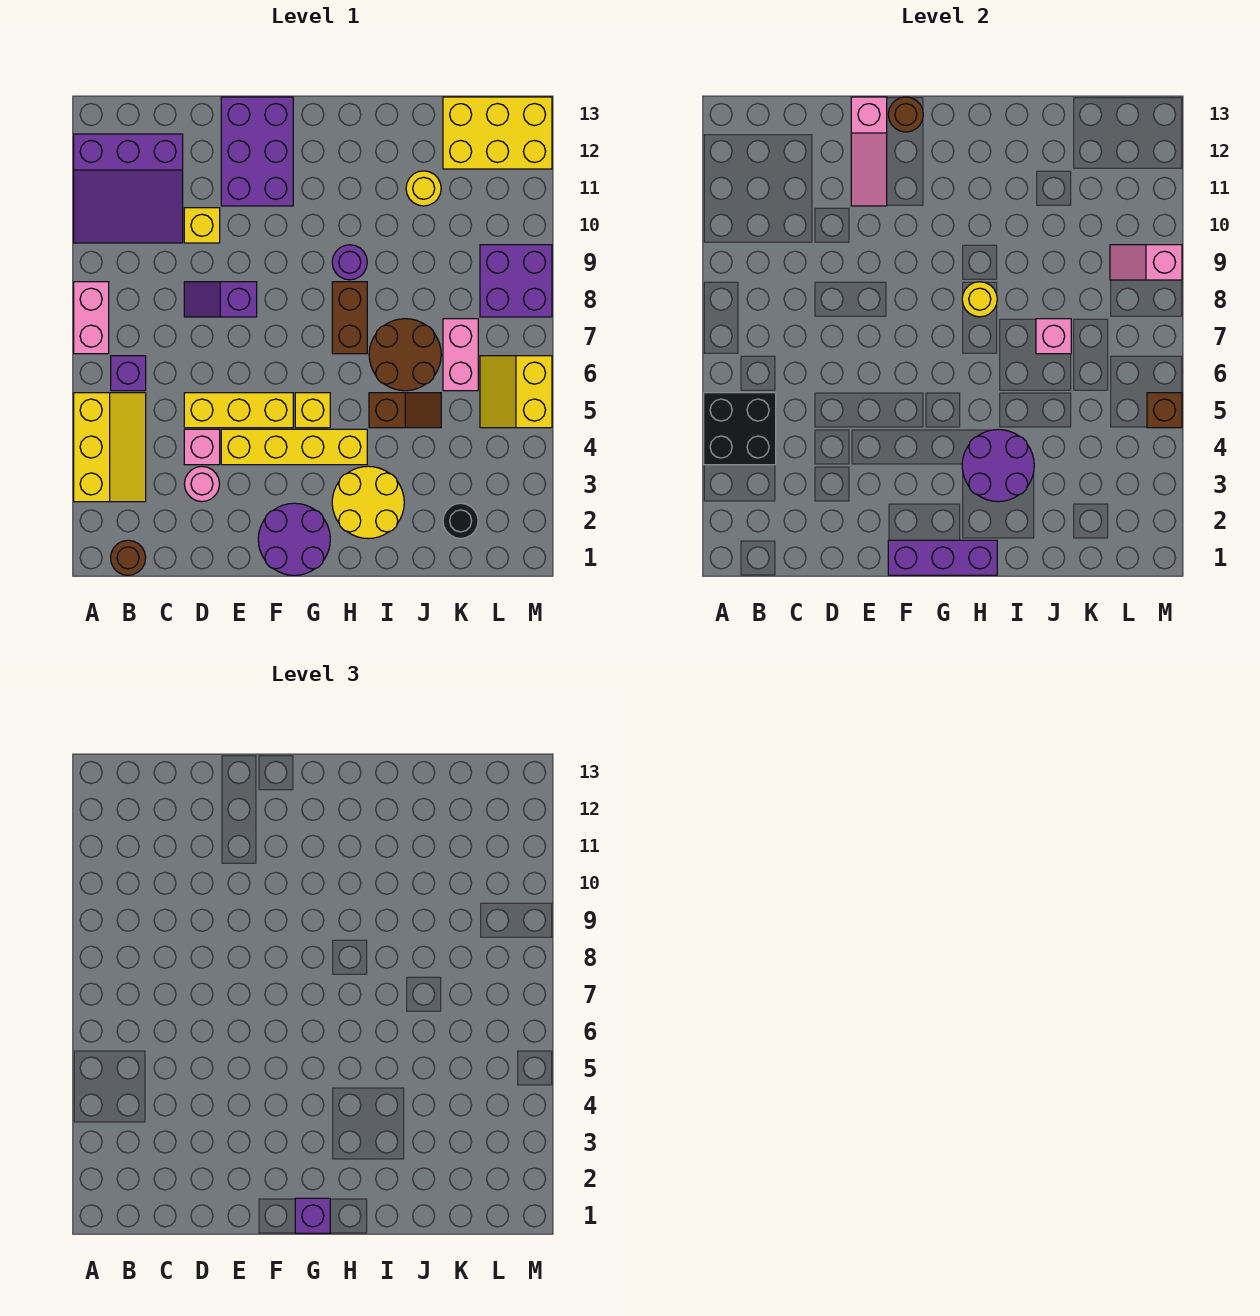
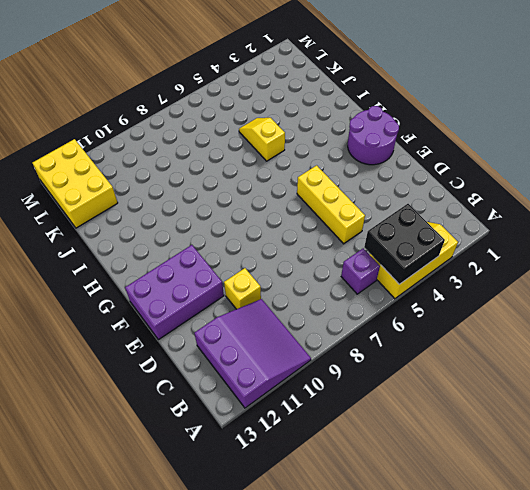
yellow slope I5:J5 level 1 top I -> brown slope I5:J5 level 1 top I
none -> pink brick A7:A8 level 1
none -> brown round brick B1 level 1
none -> pink round brick D3 level 1
none -> pink brick D4 level 1

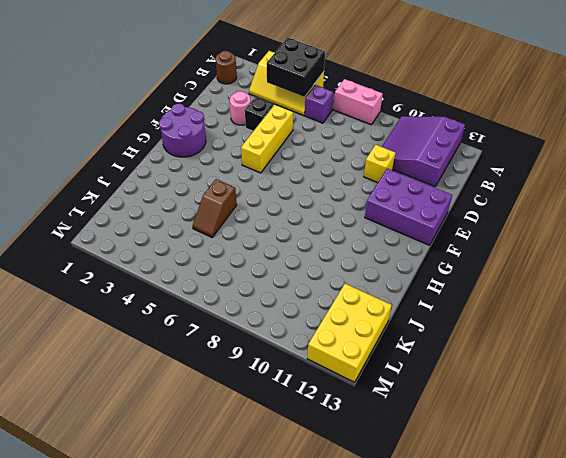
black brick D4 level 1 -> pink brick D4 level 1
none -> purple slope D8:E8 level 1 top E
none -> yellow brick E4:H4 level 1
none -> yellow brick G5 level 1
none -> yellow round brick H2:I3 level 1

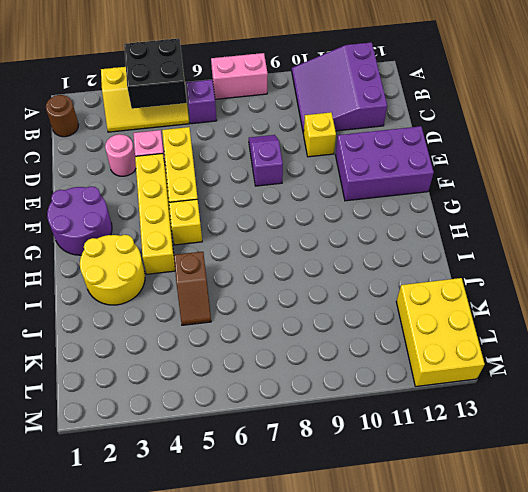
none -> brown brick H7:H8 level 1
none -> purple round brick H9 level 1
none -> brown round brick I6:J7 level 1
none -> yellow round brick J11 level 1

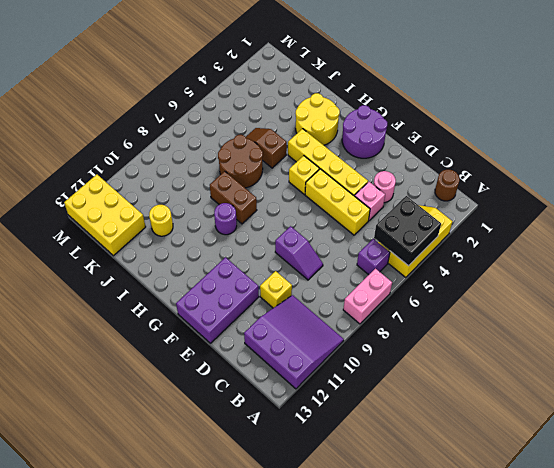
brown brick H8:I8 level 1 -> brown brick H7:H8 level 1
none -> black round brick K2 level 1
none -> pink brick K6:K7 level 1
none -> yellow slope L5:M6 level 1 top M
none -> purple brick L8:M9 level 1

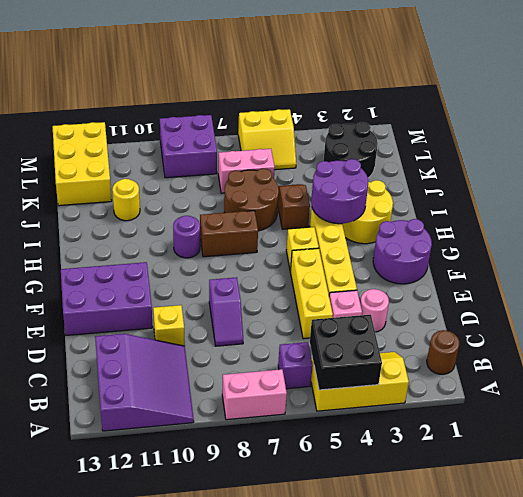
black round brick K2:L3 level 1 -> black round brick K2 level 1
none -> pink slope E11:E13 level 2 top 13
none -> purple brick F1:H1 level 2
none -> brown round brick F13 level 2
none -> yellow round brick H8 level 2

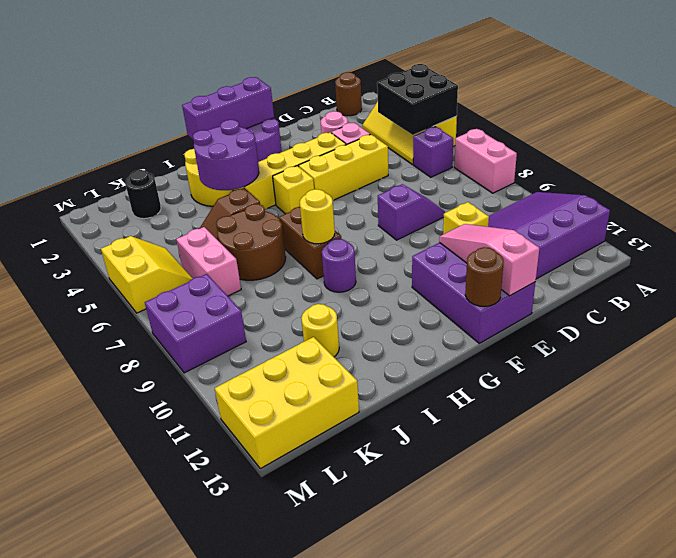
none -> pink brick J7 level 2
none -> pink slope L9:M9 level 2 top M
none -> brown brick M5 level 2
none -> purple brick G1 level 3

